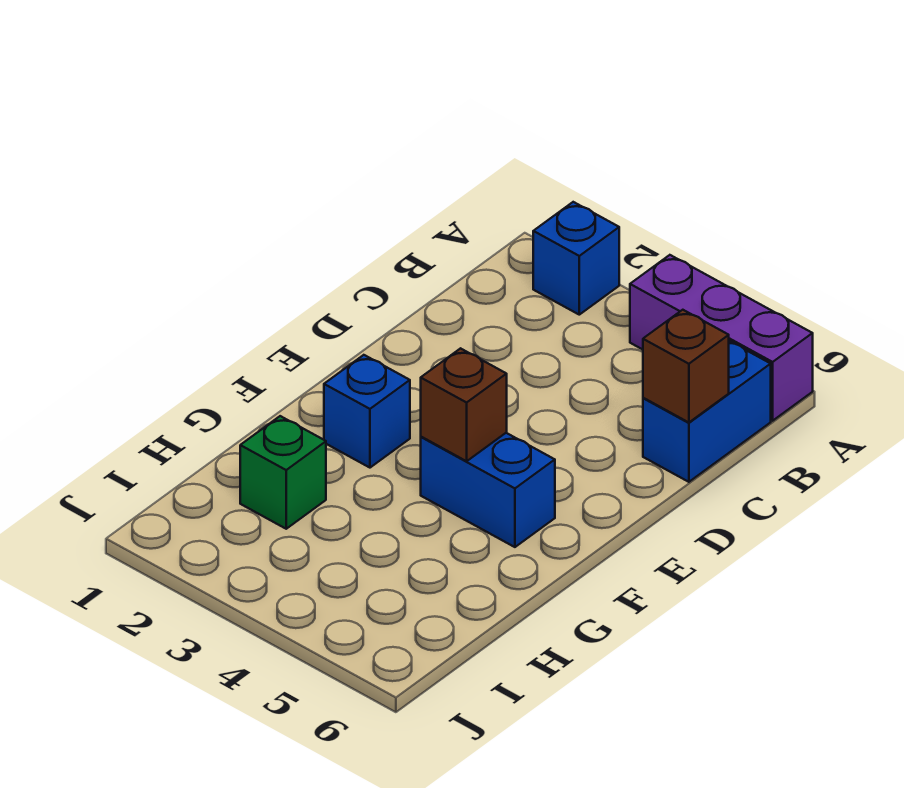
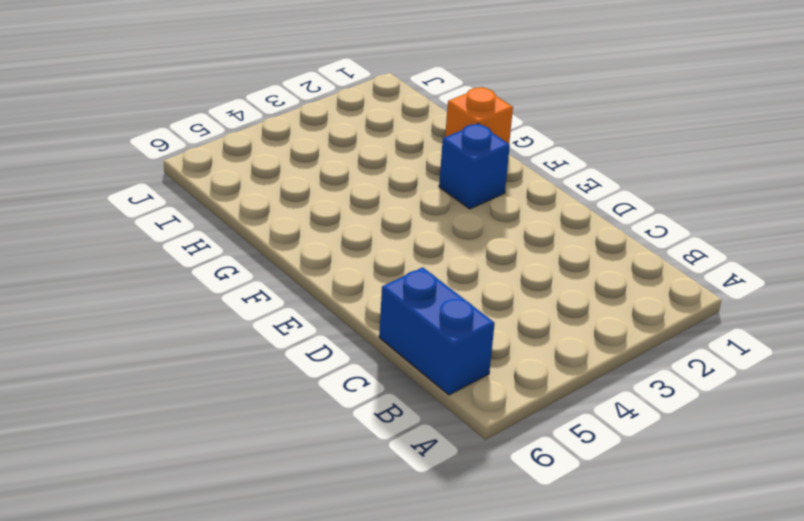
orange brick G1 level 1 -> none
none -> blue brick A2 level 1
none -> purple brick A4:A6 level 1

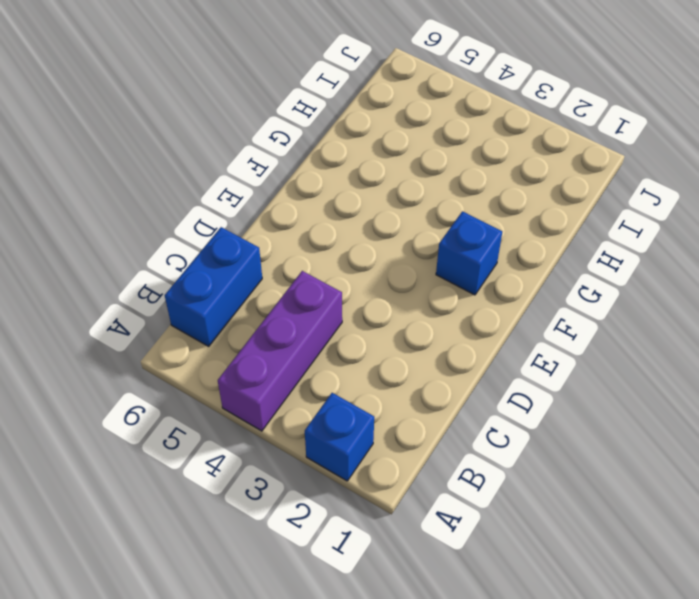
purple brick A4:C4 level 1 -> purple brick A4:A6 level 1
none -> blue brick F4:F5 level 1
none -> green brick H2 level 1

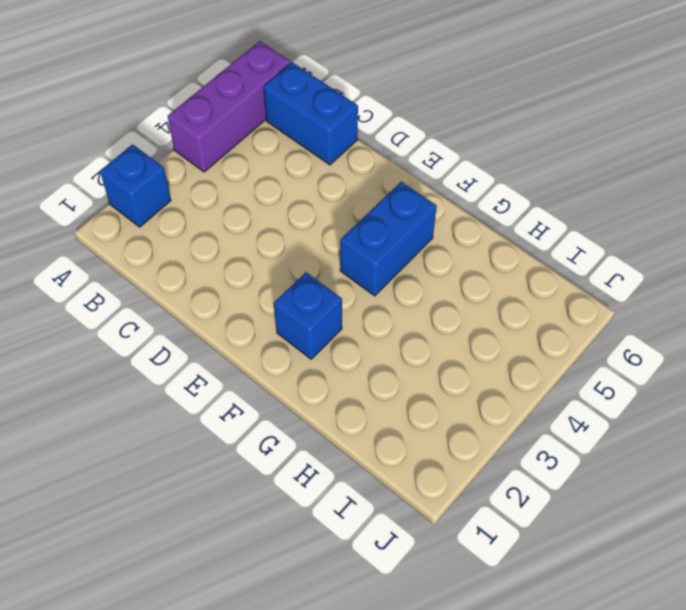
none -> green brick H2 level 1
none -> brown brick C6 level 2

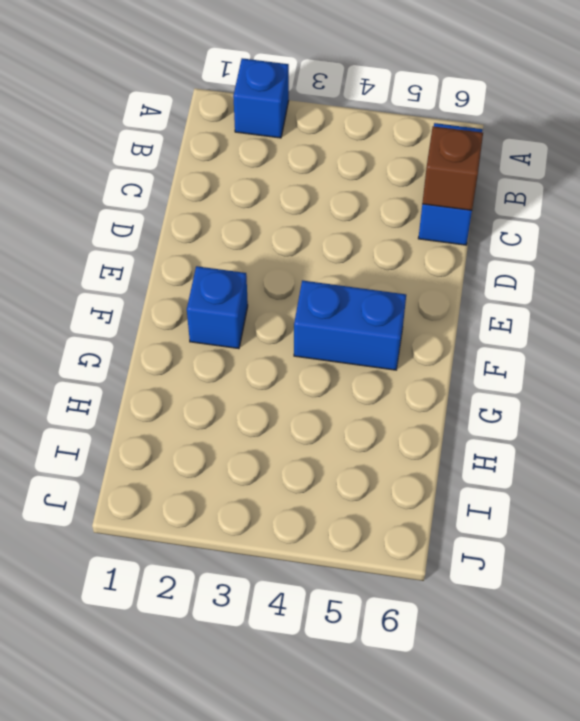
none -> purple brick A4:A6 level 1
none -> green brick H2 level 1

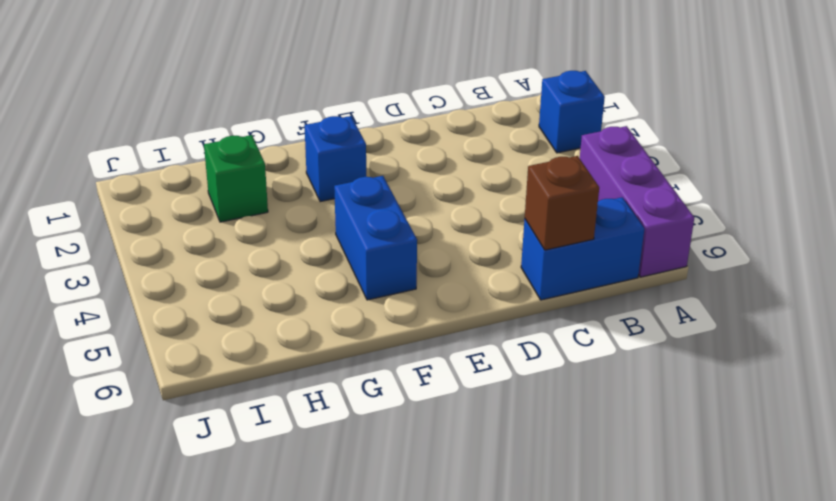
none -> brown brick F4 level 2

